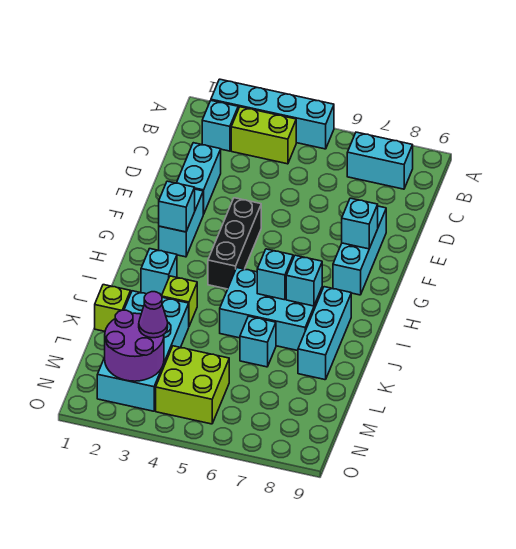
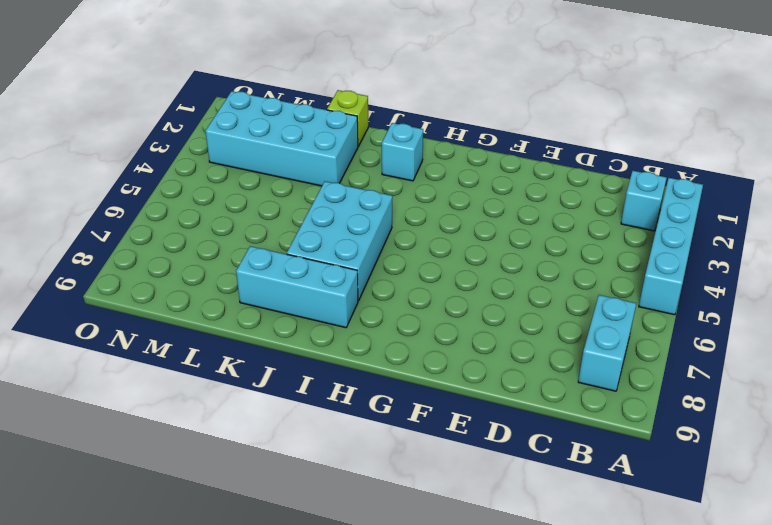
none -> lime brick B3:B4 level 1
none -> cyan brick D2:E2 level 1
none -> cyan brick E8:G8 level 1

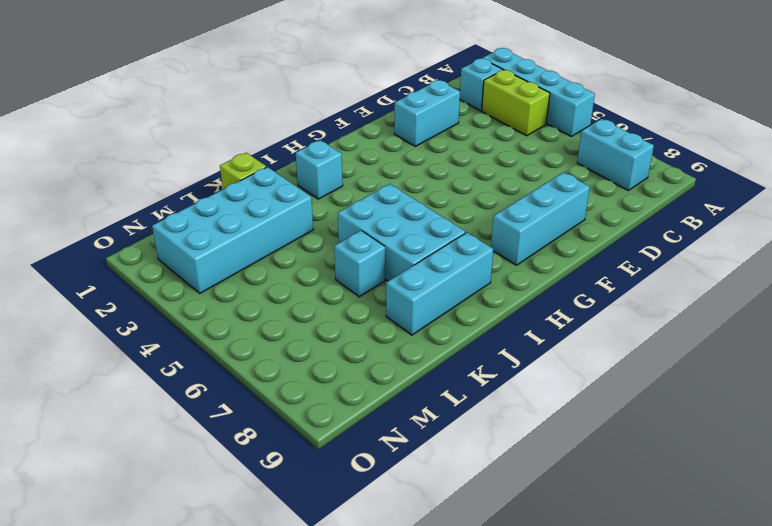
none -> cyan brick F2:G2 level 1
none -> black brick F4:H4 level 1
none -> lime brick J3 level 1

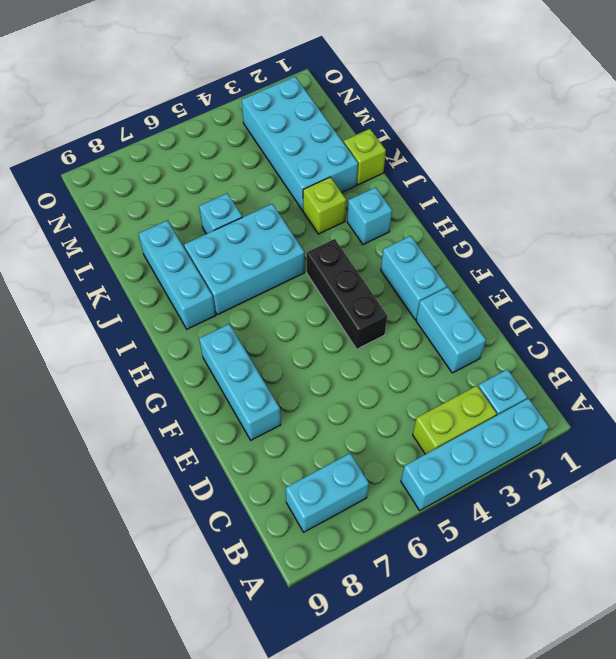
none -> lime brick M4:N5 level 1
none -> cyan brick F8 level 2
none -> cyan brick G2 level 2

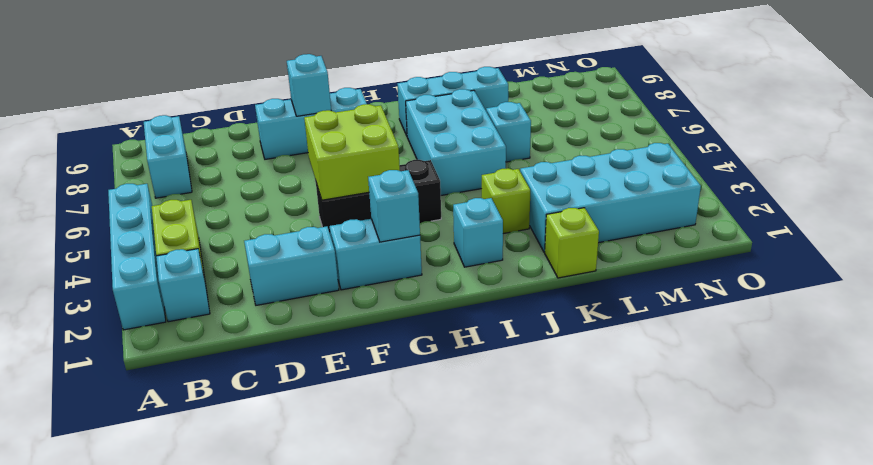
lime brick F4:G5 level 2 -> lime brick M4:N5 level 1
none -> cyan brick I6 level 2
none -> cyan brick I7 level 2
none -> purple round brick M2:N3 level 2

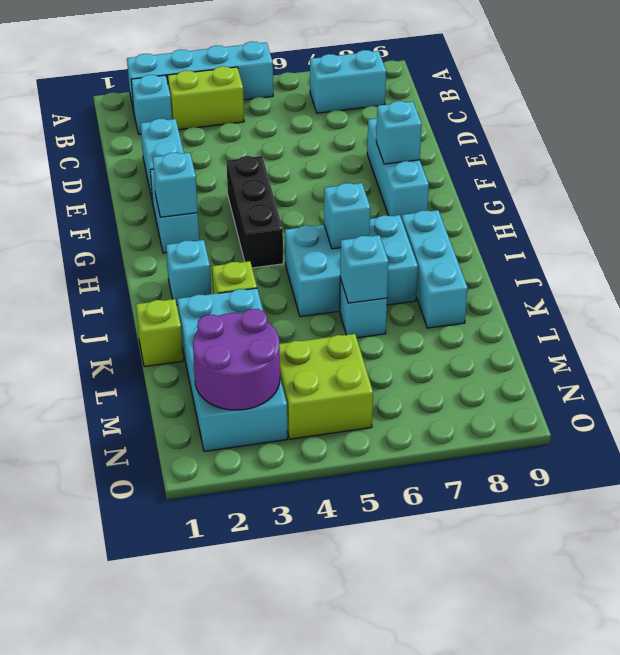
cyan brick K6 level 2 -> cyan brick I7 level 2
none -> purple cone M3 level 3

